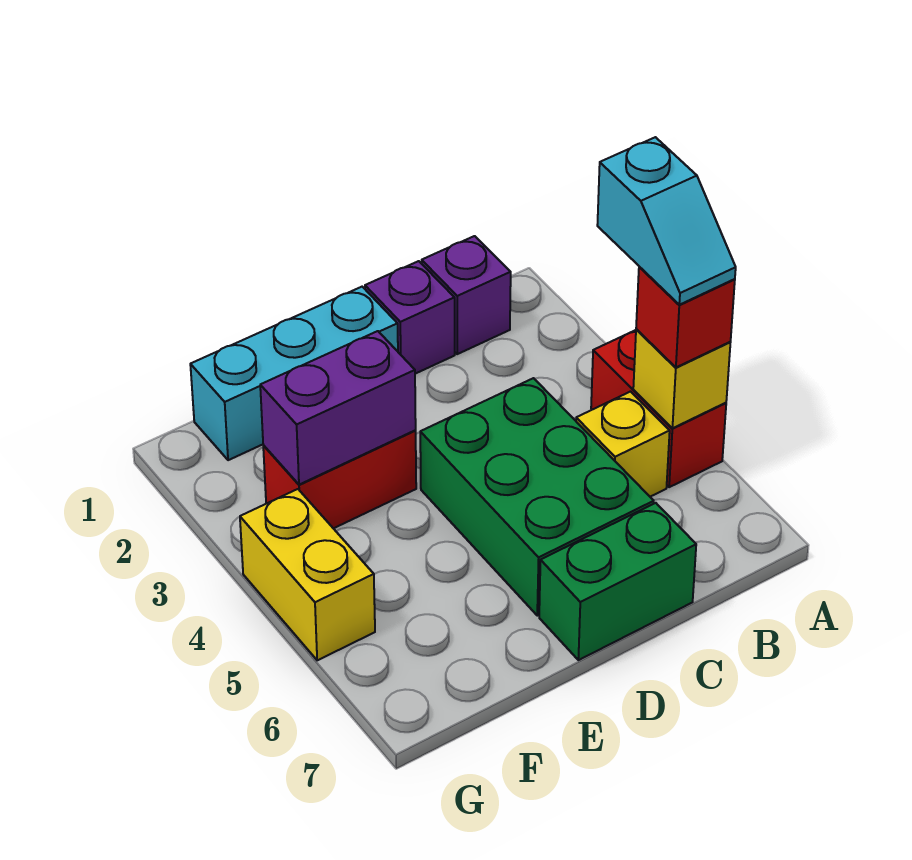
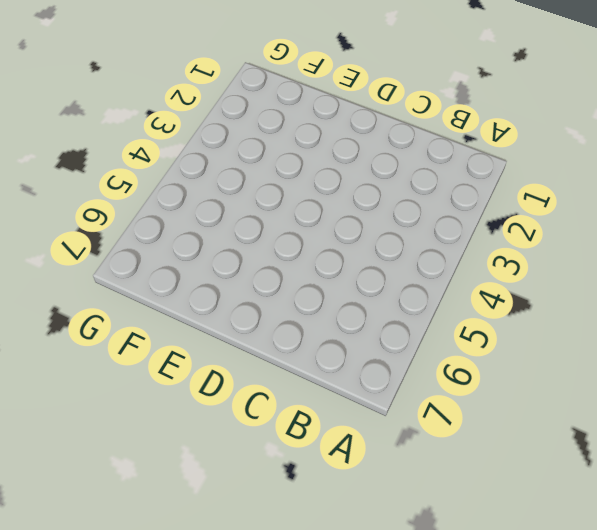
none -> red brick A4:A5 level 1
none -> purple brick B1 level 1
none -> yellow brick B5 level 1

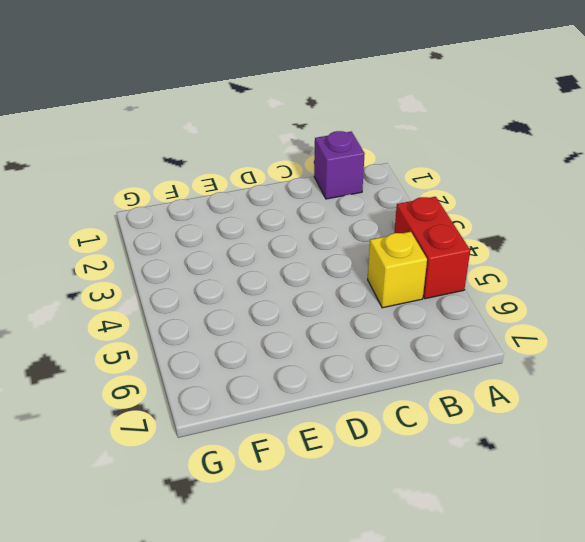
none -> purple brick C1 level 1
none -> green brick C4:D6 level 1
none -> green brick C7:D7 level 1

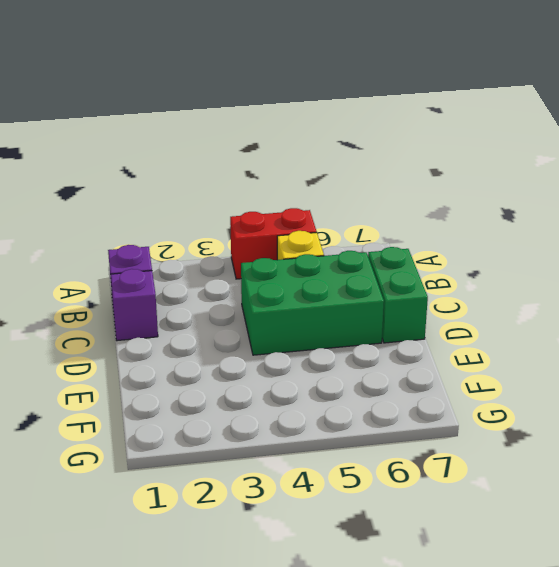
none -> cyan brick D1:F1 level 1
none -> red brick E3:F3 level 1
none -> yellow brick G4:G5 level 1

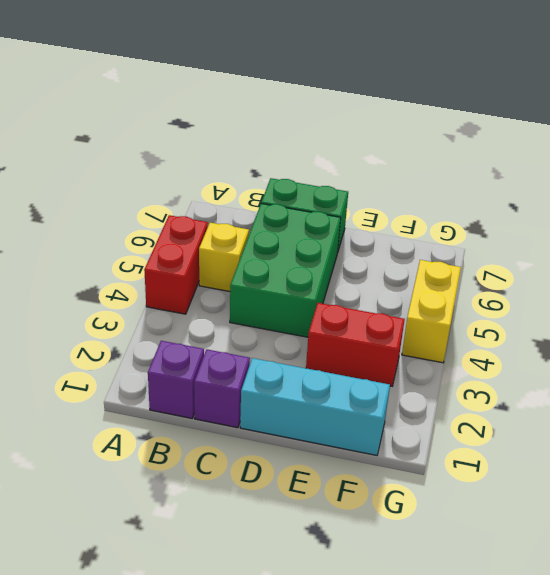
none -> yellow brick A5 level 2
none -> purple brick E3:F3 level 2
none -> red brick A5 level 3

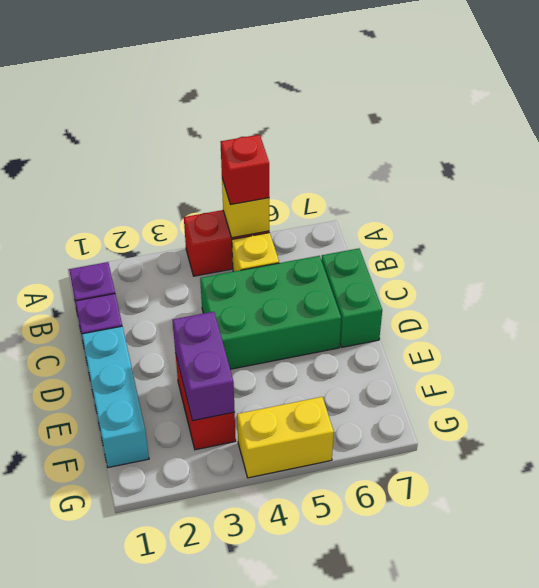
none -> cyan slope A4:A5 level 4 top 4

